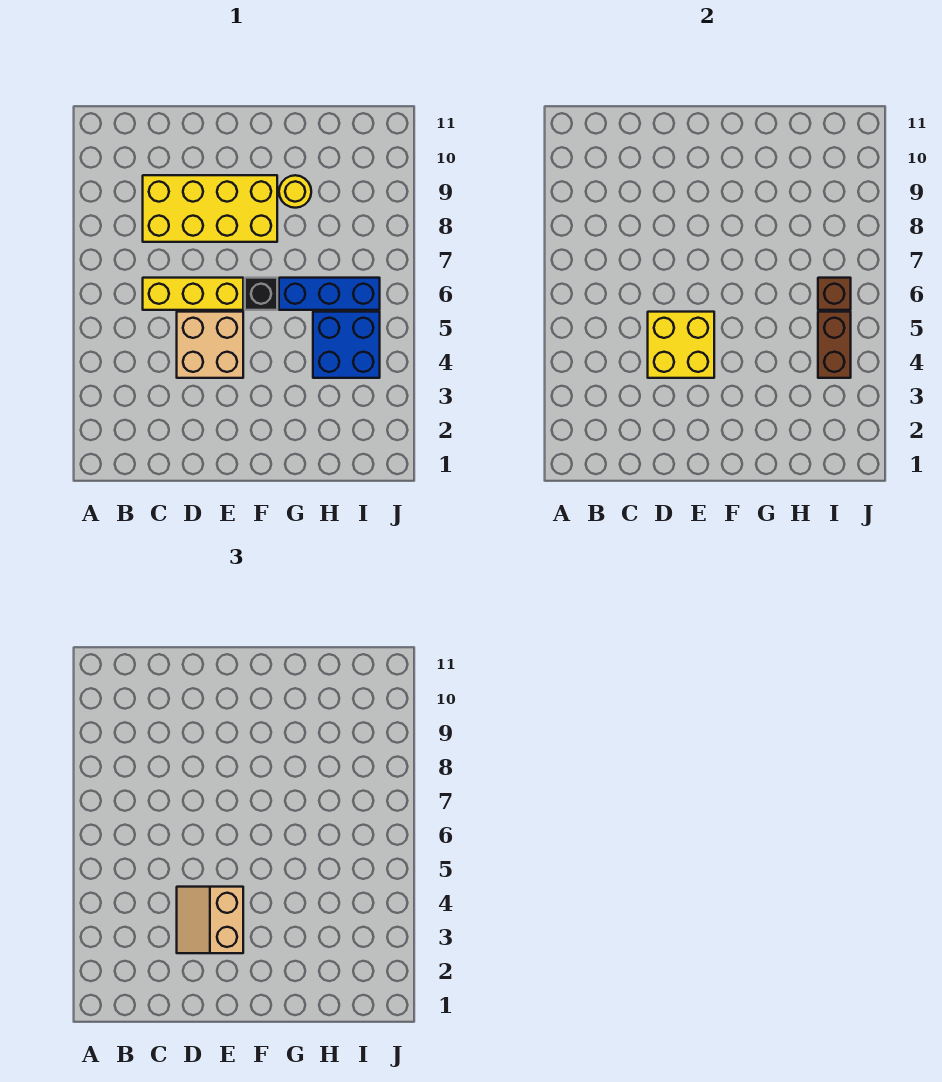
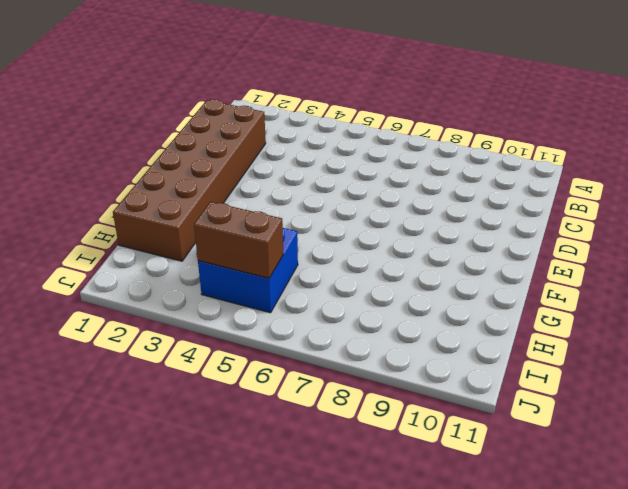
brown brick C1:H2 level 1 -> none
none -> yellow brick C6:E6 level 1
none -> yellow brick C8:F9 level 1

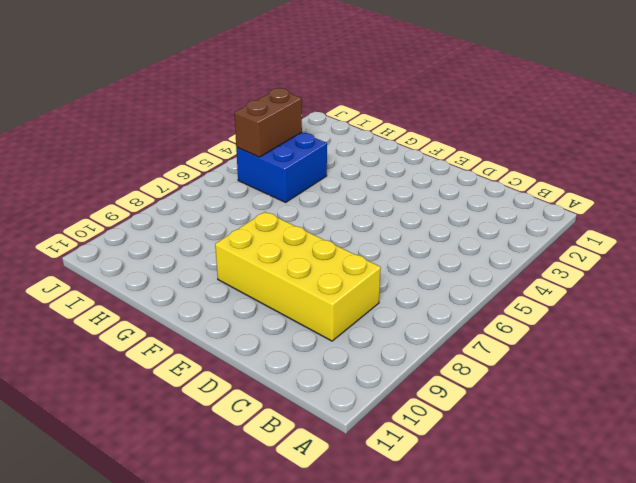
none -> yellow brick C6:E6 level 1
none -> tan brick D4:E5 level 1

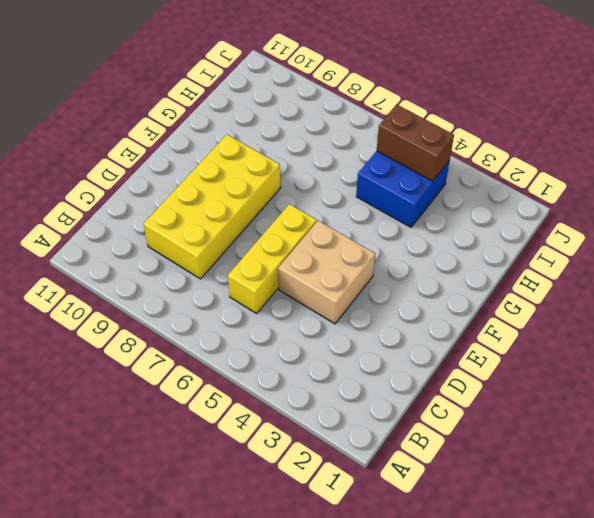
none -> black brick F6 level 1
none -> blue brick G6:I6 level 1

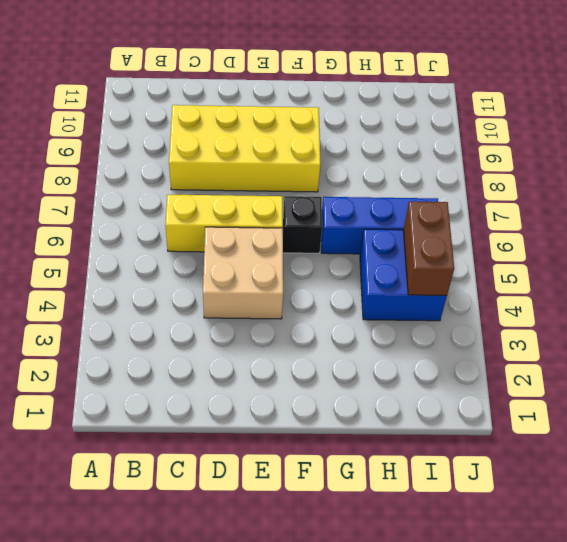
none -> yellow round brick G9 level 1
none -> yellow brick D4:E5 level 2

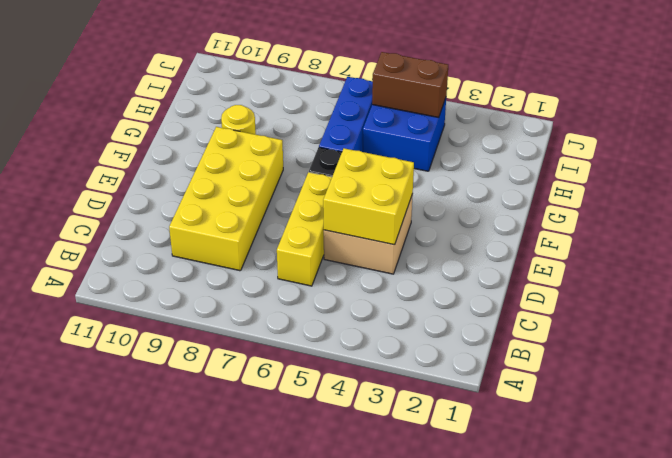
none -> brown brick I6 level 2
none -> tan slope D3:E4 level 3 top E

